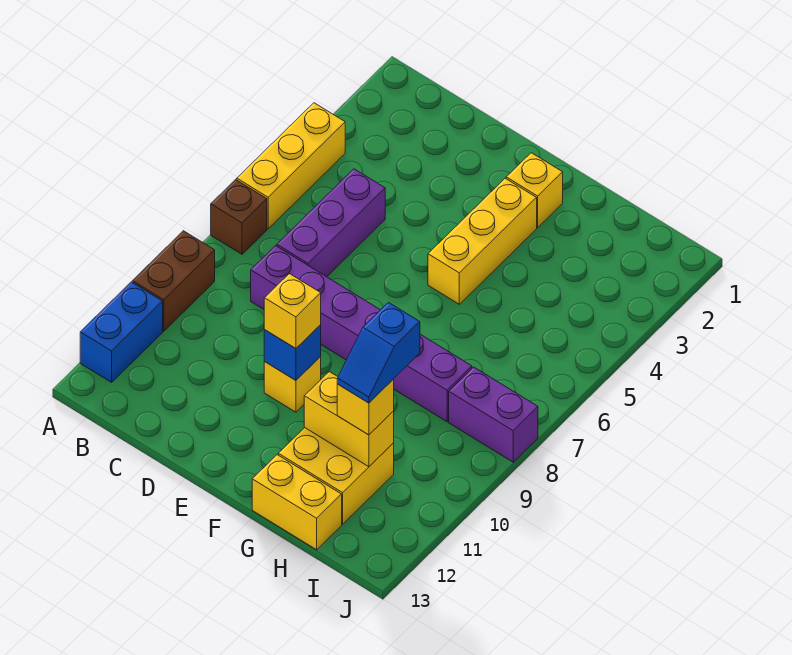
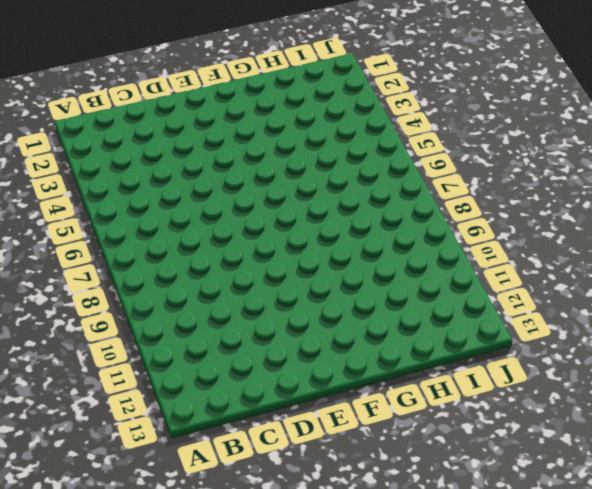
none -> yellow brick A4:A6 level 1
none -> brown brick A7 level 1
none -> brown brick A9:A10 level 1

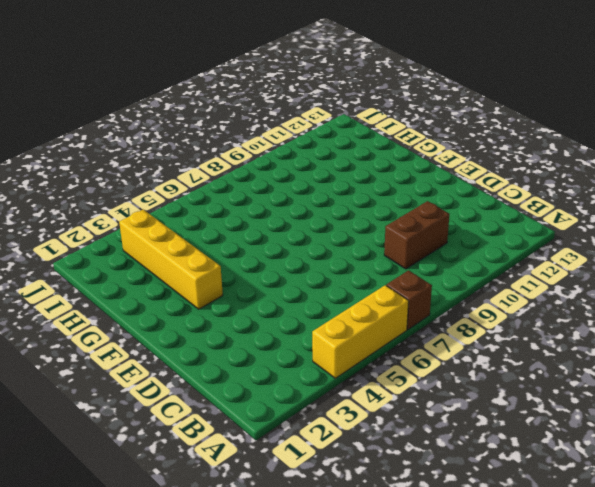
brown brick C9:C10 level 1 -> brown brick A9:A10 level 1
yellow brick F3:I3 level 1 -> yellow brick F3:F5 level 1
none -> blue brick A11:A12 level 1
none -> purple brick C5:C7 level 1
none -> purple brick C8:H8 level 1

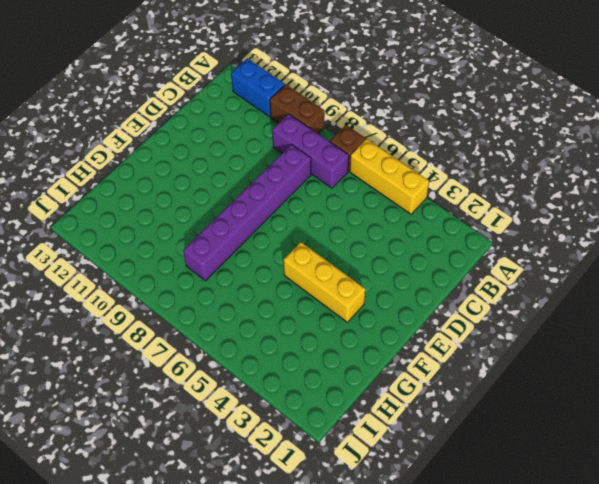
purple brick B7:B9 level 1 -> purple brick C5:C7 level 1
none -> yellow brick E10 level 1
none -> yellow brick F2 level 1
none -> yellow brick G11:H12 level 1

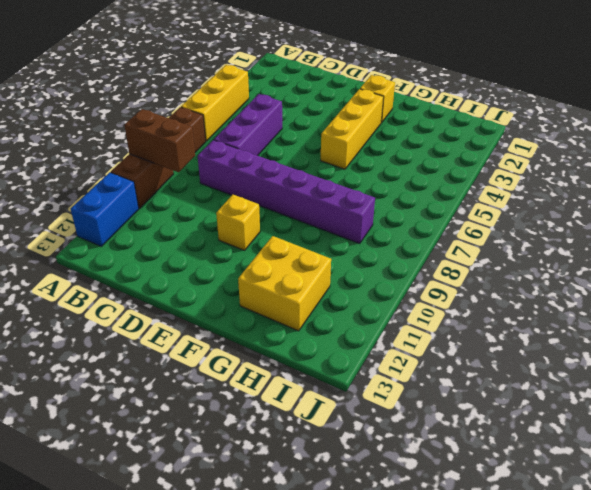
brown brick A9:B9 level 2 -> none
none -> yellow brick G13:H13 level 1
none -> purple brick I8:J8 level 1
none -> blue brick E10 level 2

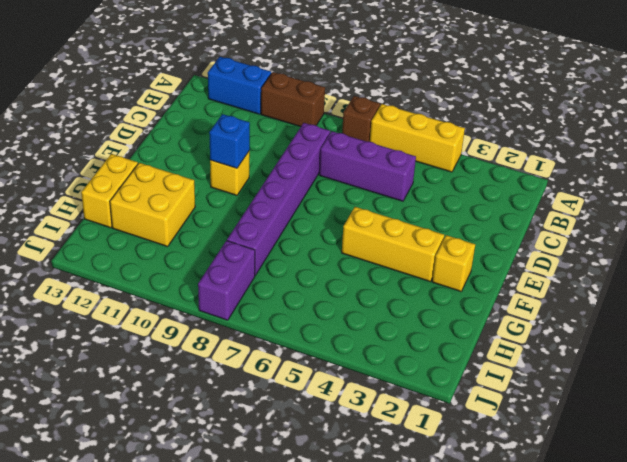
none -> yellow brick G11:H11 level 2
none -> yellow brick E10 level 3
none -> yellow brick H11 level 3

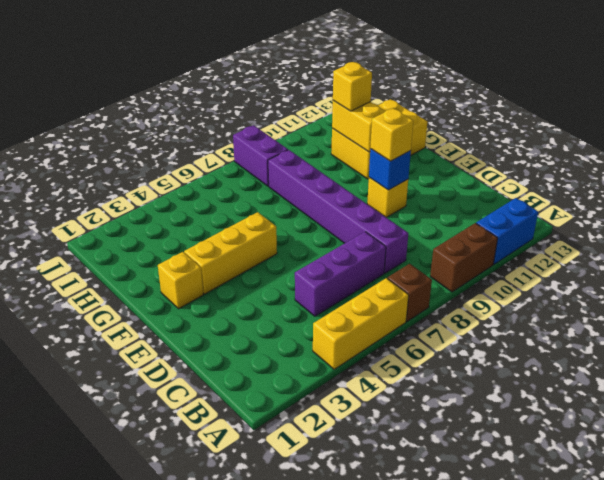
none -> blue slope H10:H11 level 4 top 10

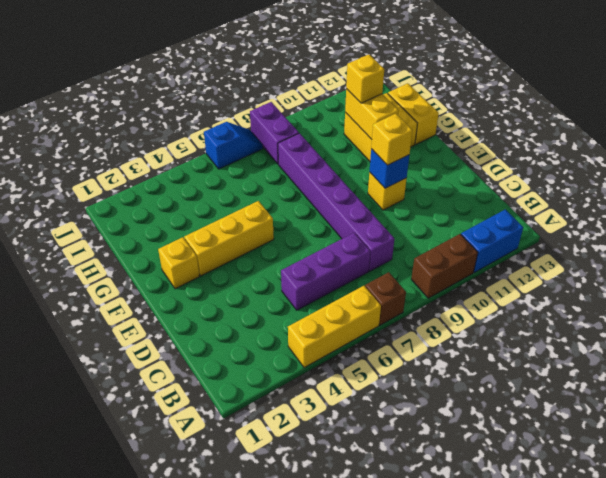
blue slope J6:J7 level 1 top 6 -> blue slope H10:H11 level 4 top 10

